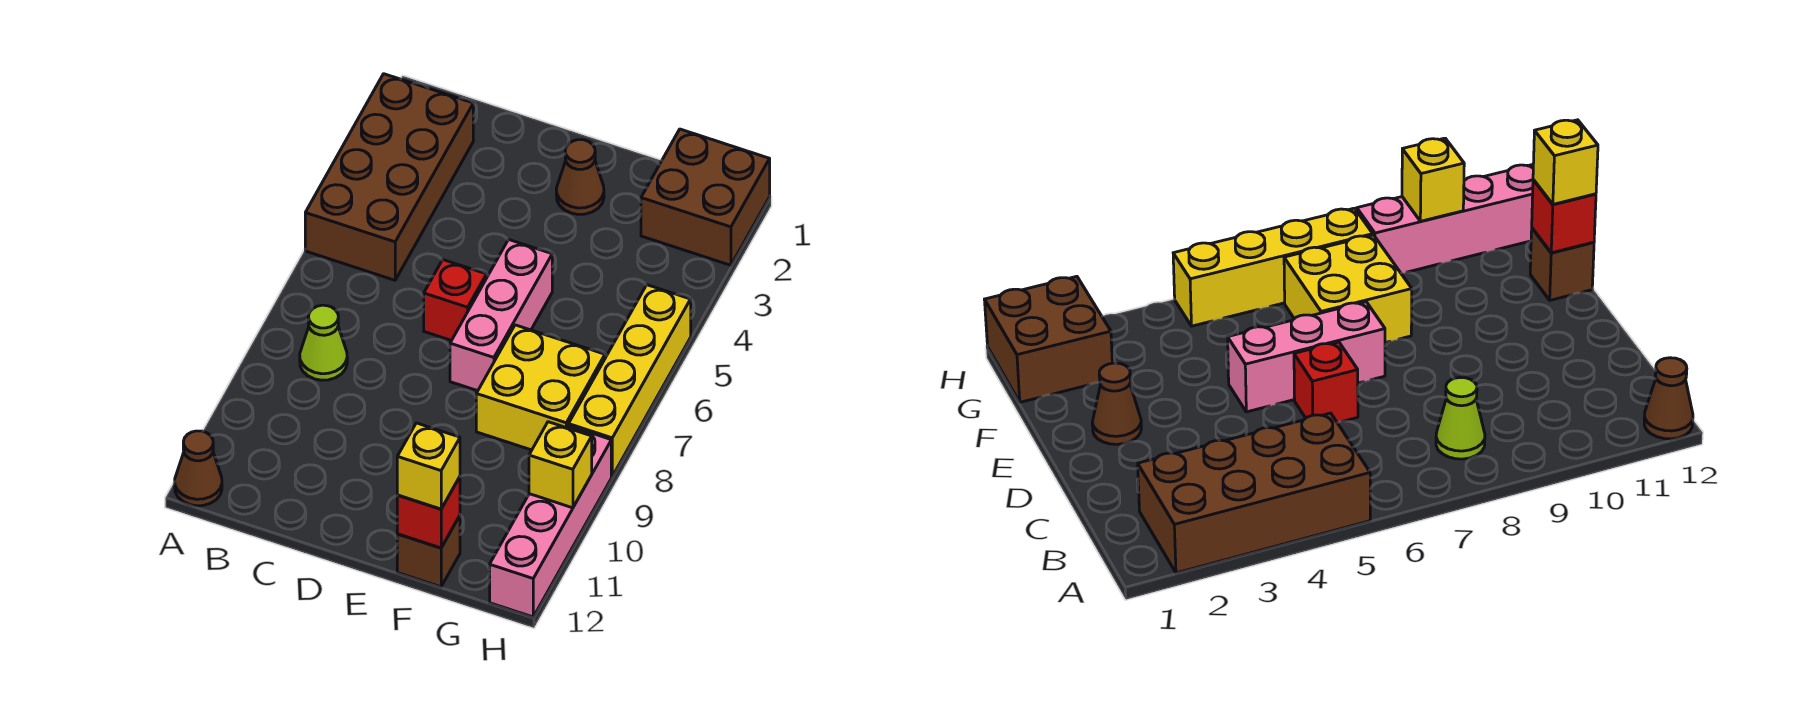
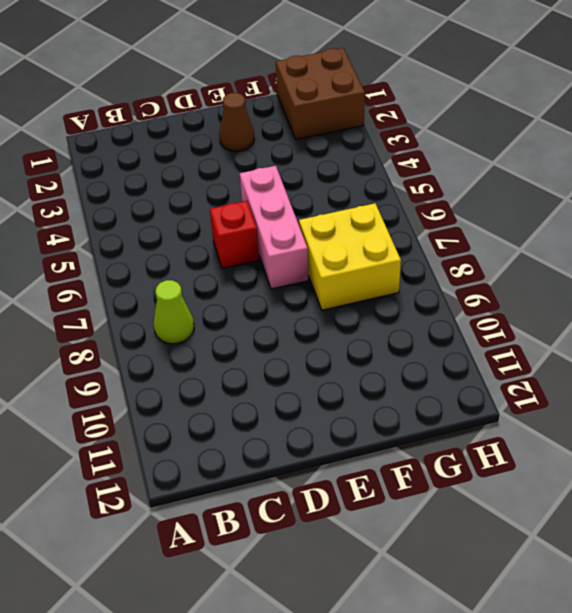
none -> brown brick A2:B5 level 1
none -> brown cone A12 level 1
none -> brown brick F12 level 1

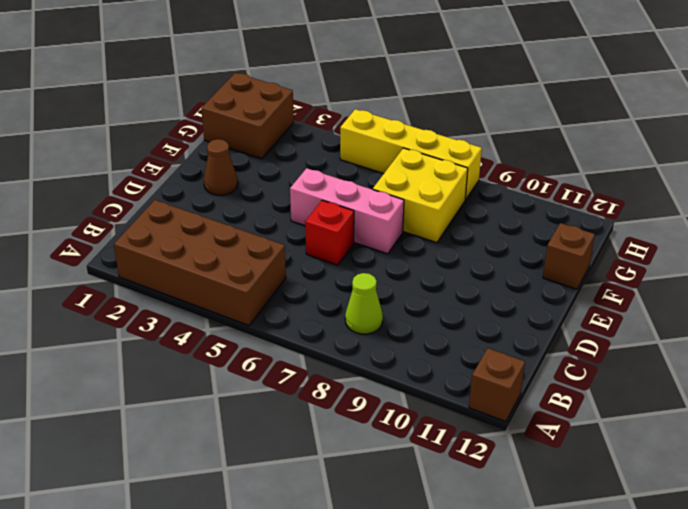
brown brick A12 level 1 -> brown cone A12 level 1
none -> pink brick H9:H12 level 1
none -> red brick F12 level 2
none -> yellow brick H10 level 2

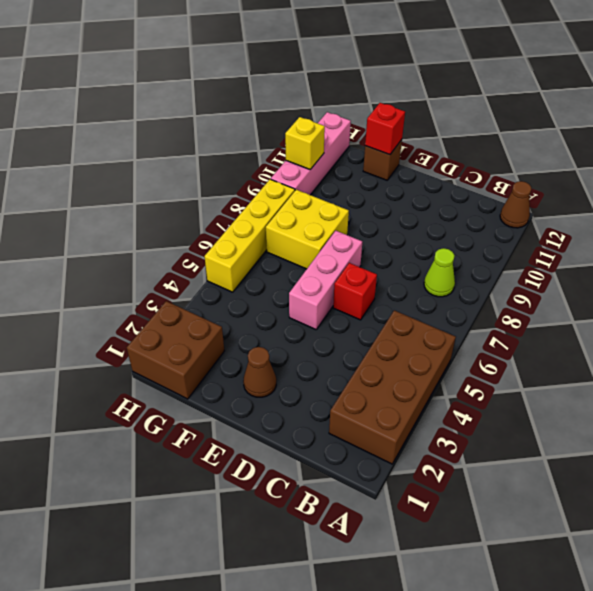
none -> yellow brick F12 level 3

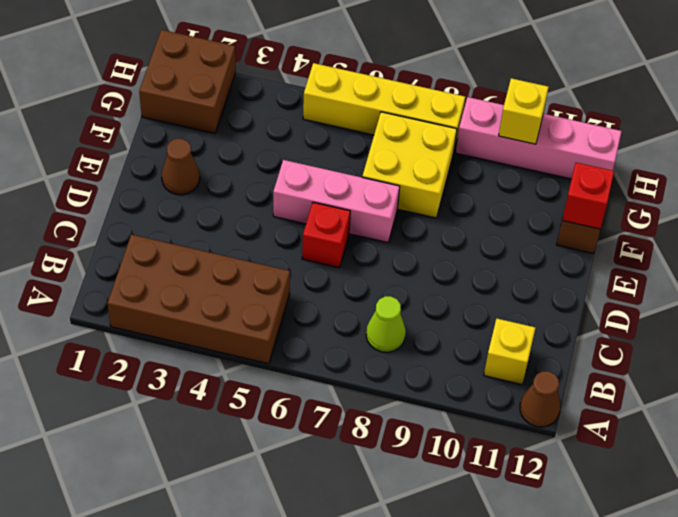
yellow brick B11 level 1 -> yellow brick F12 level 3

